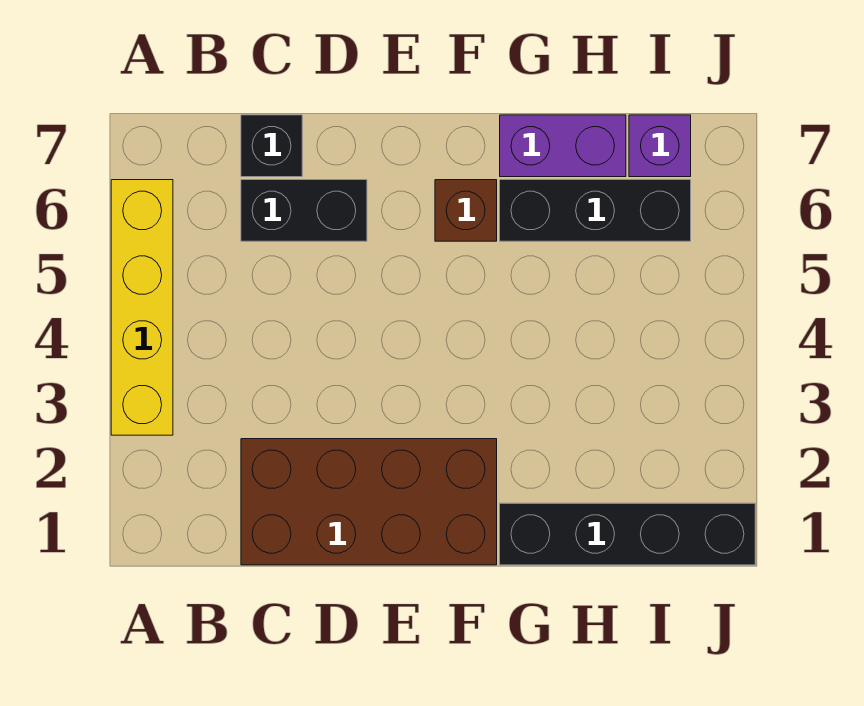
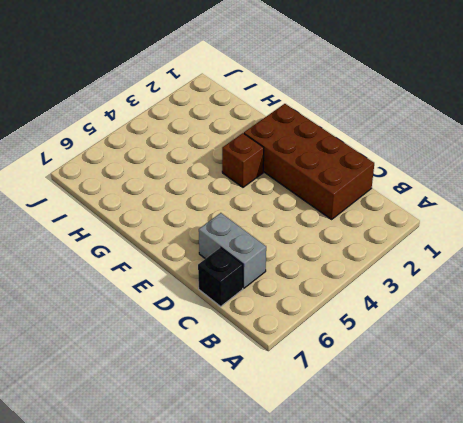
grey brick C6:D6 level 1 -> black brick C6:D6 level 1
brown brick F3 level 1 -> brown brick F6 level 1
none -> yellow brick A3:A6 level 1
none -> black brick G1:J1 level 1

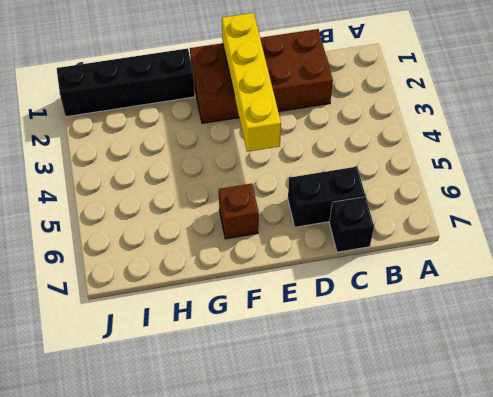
yellow brick E1:E4 level 2 -> yellow brick A3:A6 level 1
none -> black brick G6:I6 level 1
none -> purple brick G7:H7 level 1

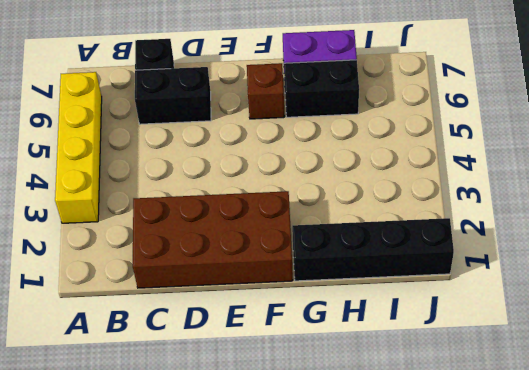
black brick G6:H6 level 1 -> black brick G6:I6 level 1
none -> purple brick I7 level 1

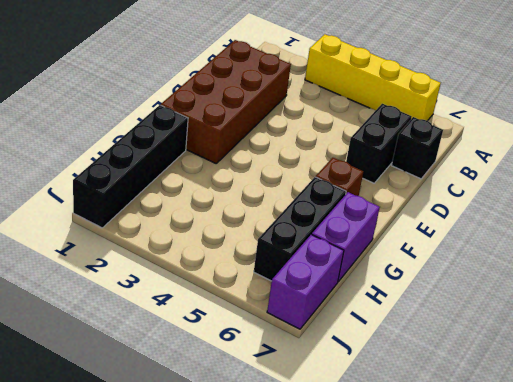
purple brick I7:J7 level 1 -> purple brick I7 level 1

